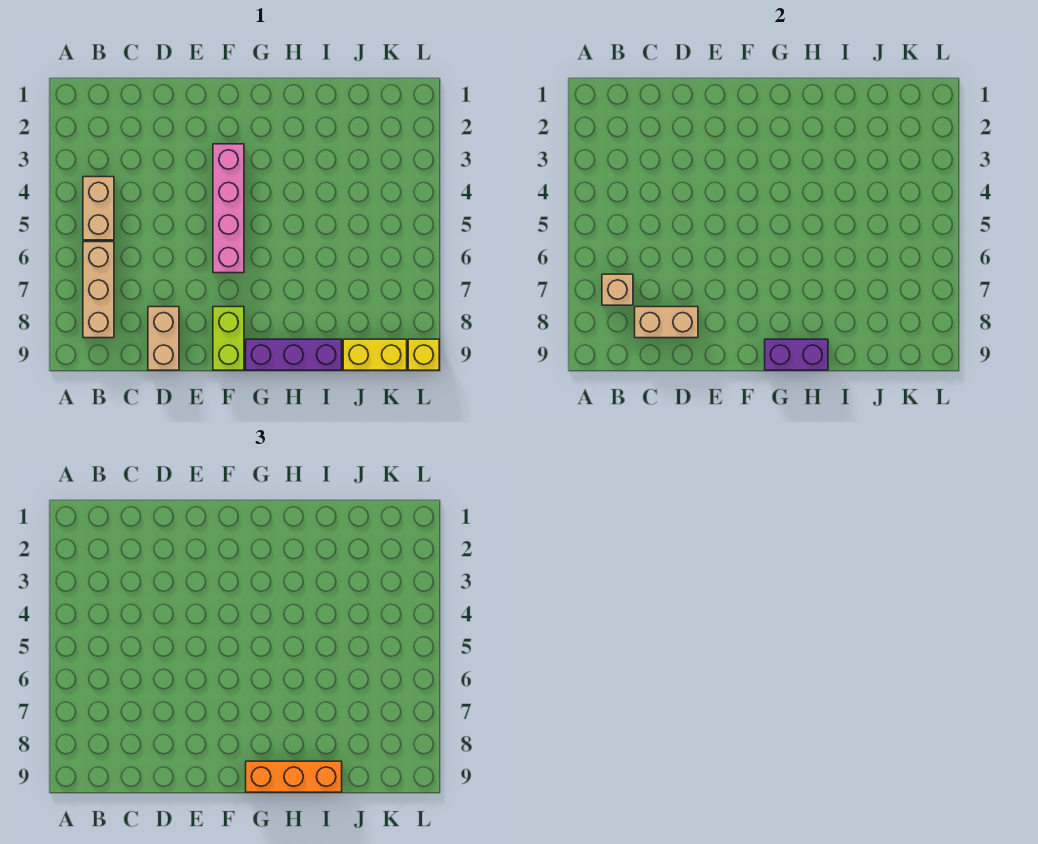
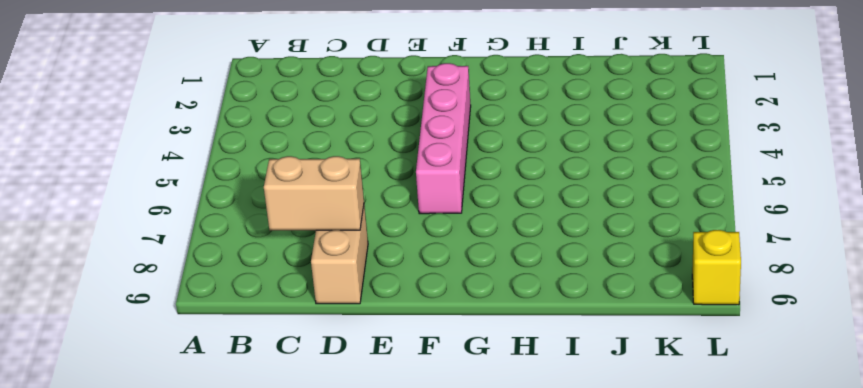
none -> tan brick B4:B5 level 1
none -> tan brick B6:B8 level 1
none -> lime brick F8:F9 level 1

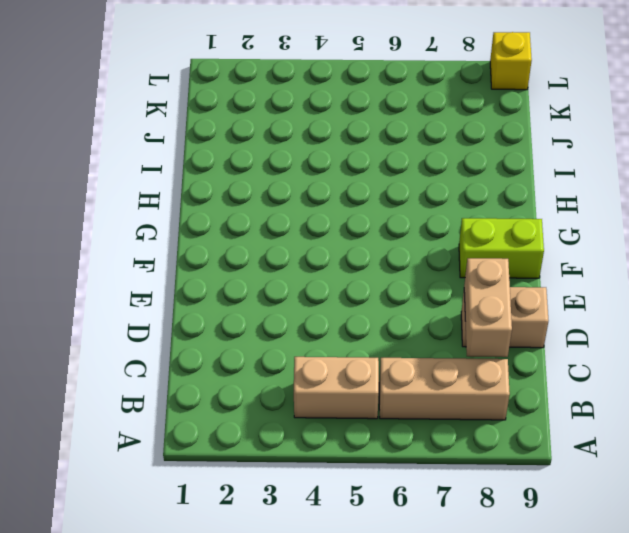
none -> pink brick F3:F6 level 1
none -> purple brick G9:I9 level 1
none -> yellow brick J9:K9 level 1

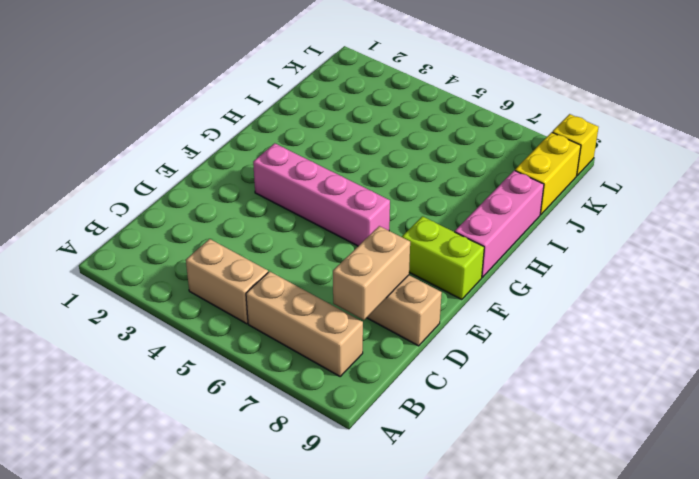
pink brick G9:I9 level 1 -> purple brick G9:I9 level 1
none -> tan brick B7 level 2
none -> purple brick G9:H9 level 2
none -> orange brick G9:I9 level 3

